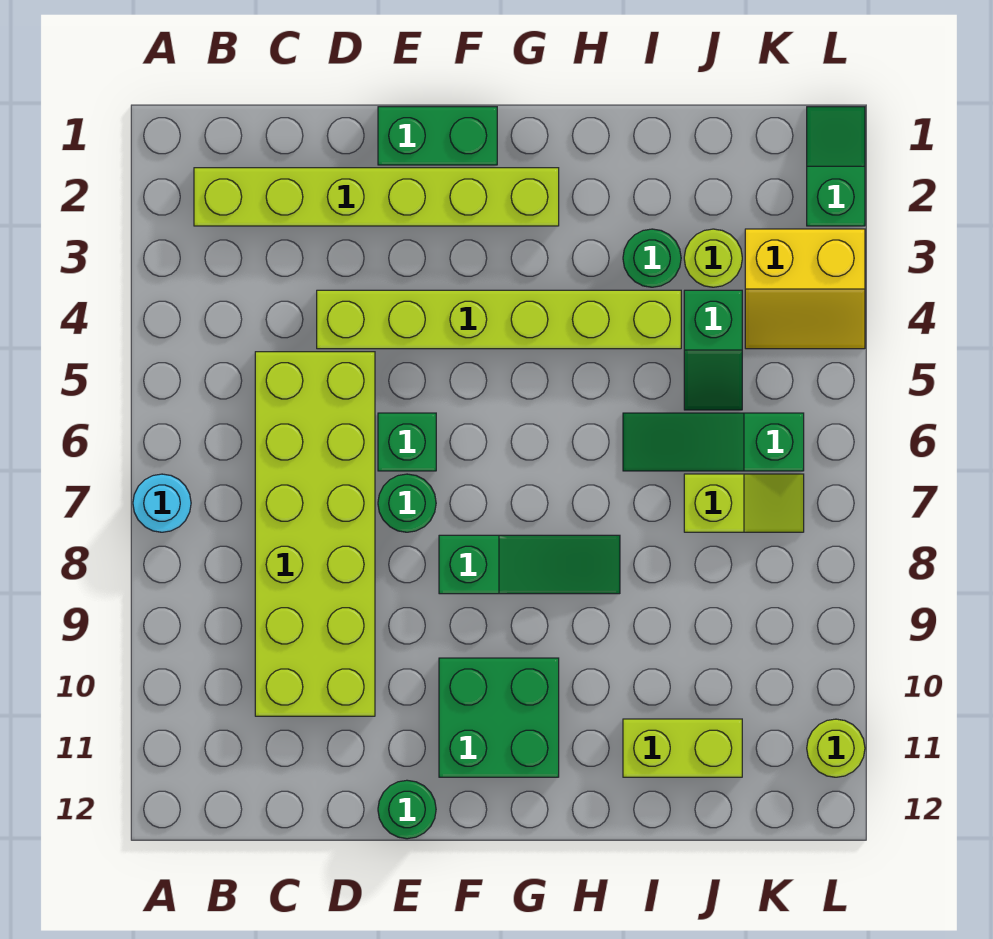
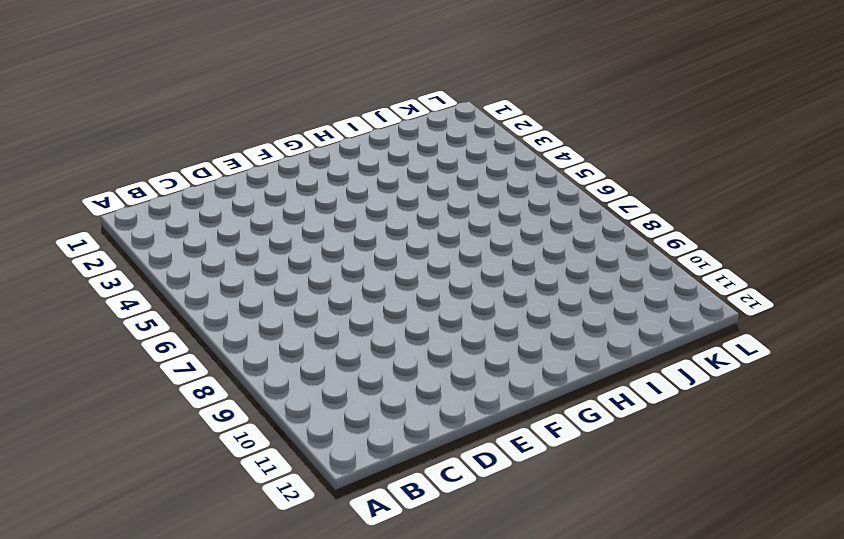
none -> cyan round brick A7 level 1
none -> lime brick B2:G2 level 1
none -> lime brick C5:D10 level 1

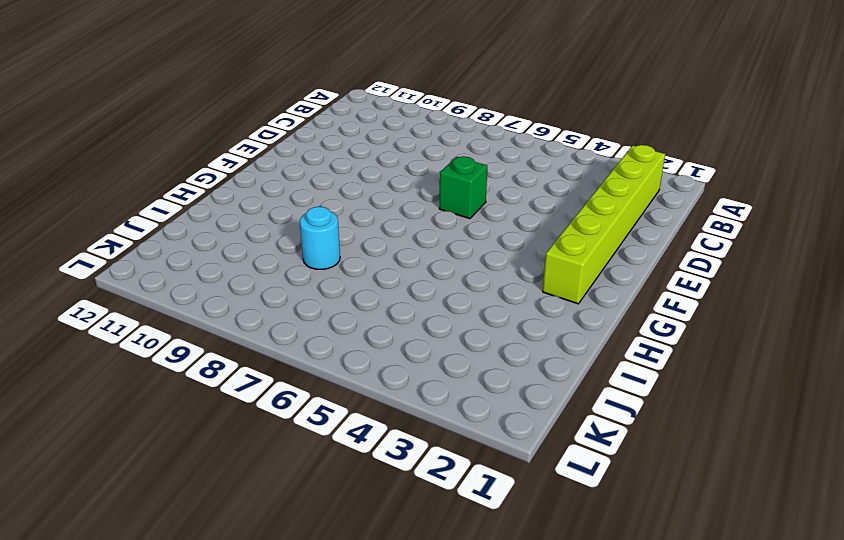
cyan round brick I8 level 1 -> cyan round brick A7 level 1
none -> lime brick C5:D10 level 1
none -> lime brick D4:I4 level 1
none -> green brick E1:F1 level 1

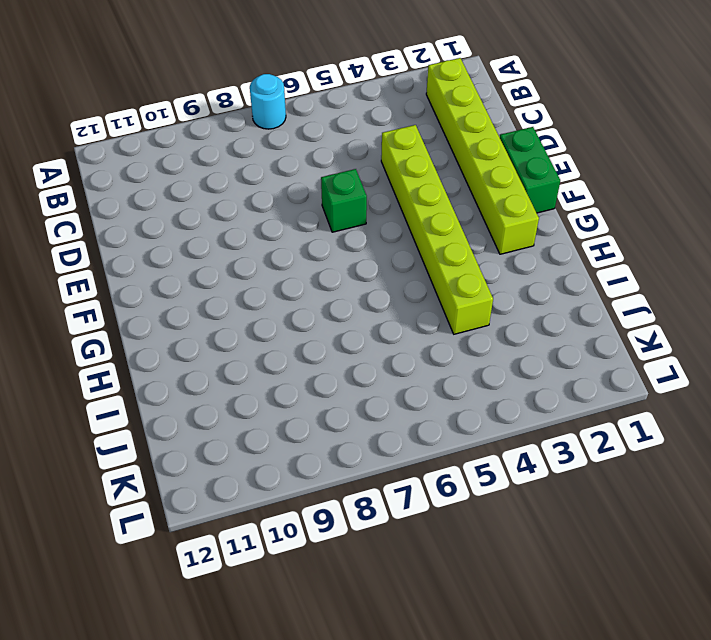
none -> lime brick C5:D10 level 1
none -> green round brick E7 level 1
none -> green round brick E12 level 1

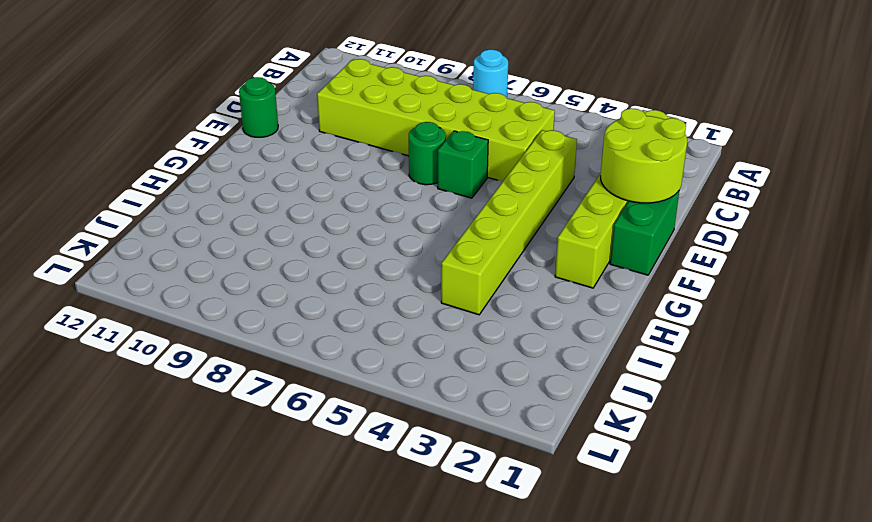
lime round brick D1:E2 level 2 -> none
none -> green slope F8:H8 level 1 top F
none -> green brick F10:G11 level 1
none -> green round brick I3 level 1

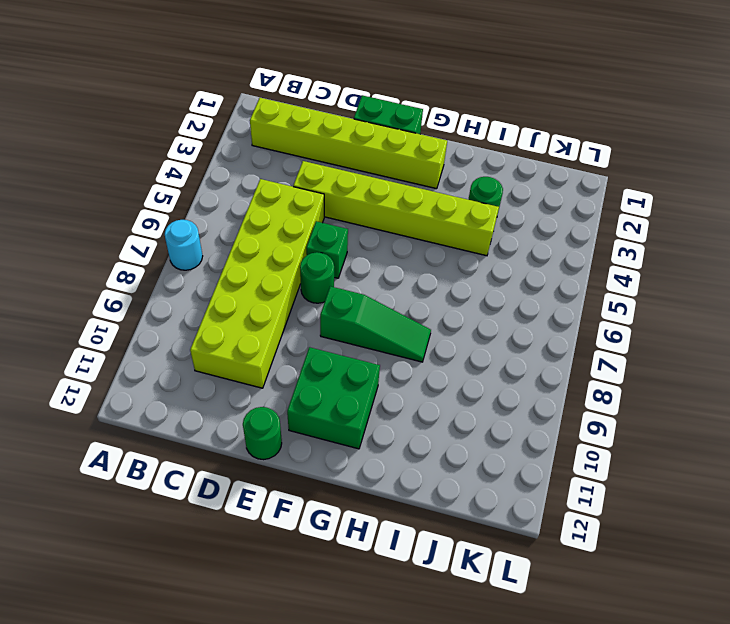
none -> green slope I6:K6 level 1 top K
none -> lime brick I11:J11 level 1
none -> lime round brick J3 level 1

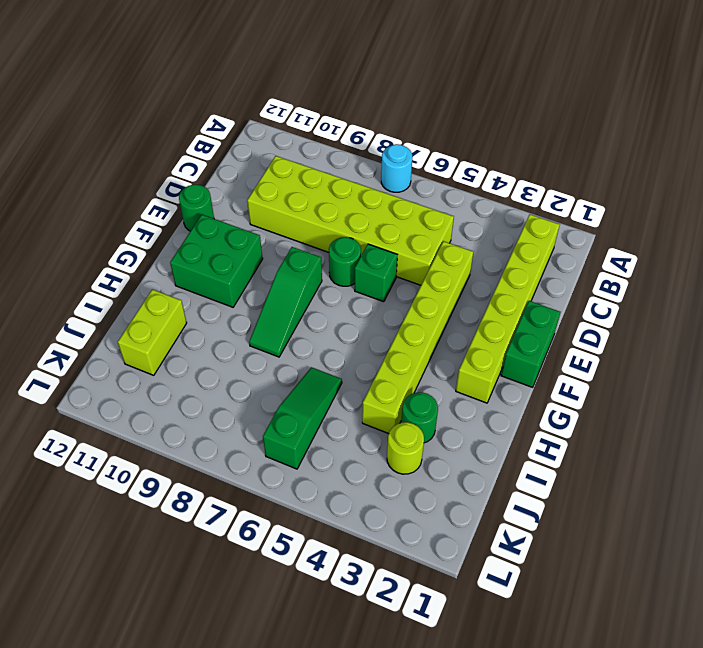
none -> green slope J4:J5 level 1 top 4
none -> lime slope J7:K7 level 1 top J
none -> yellow slope K3:L4 level 1 top 3

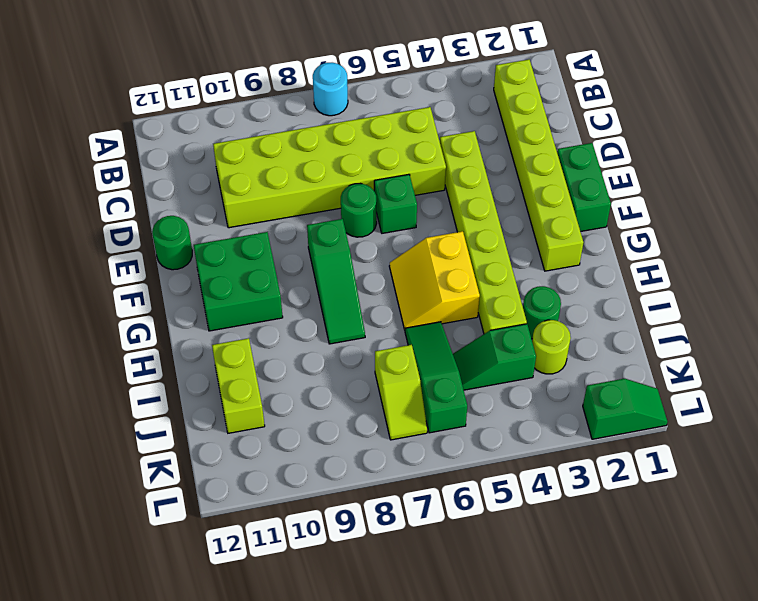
yellow slope G5:H6 level 1 top 5 -> yellow slope K3:L4 level 1 top 3
none -> lime round brick L11 level 1

